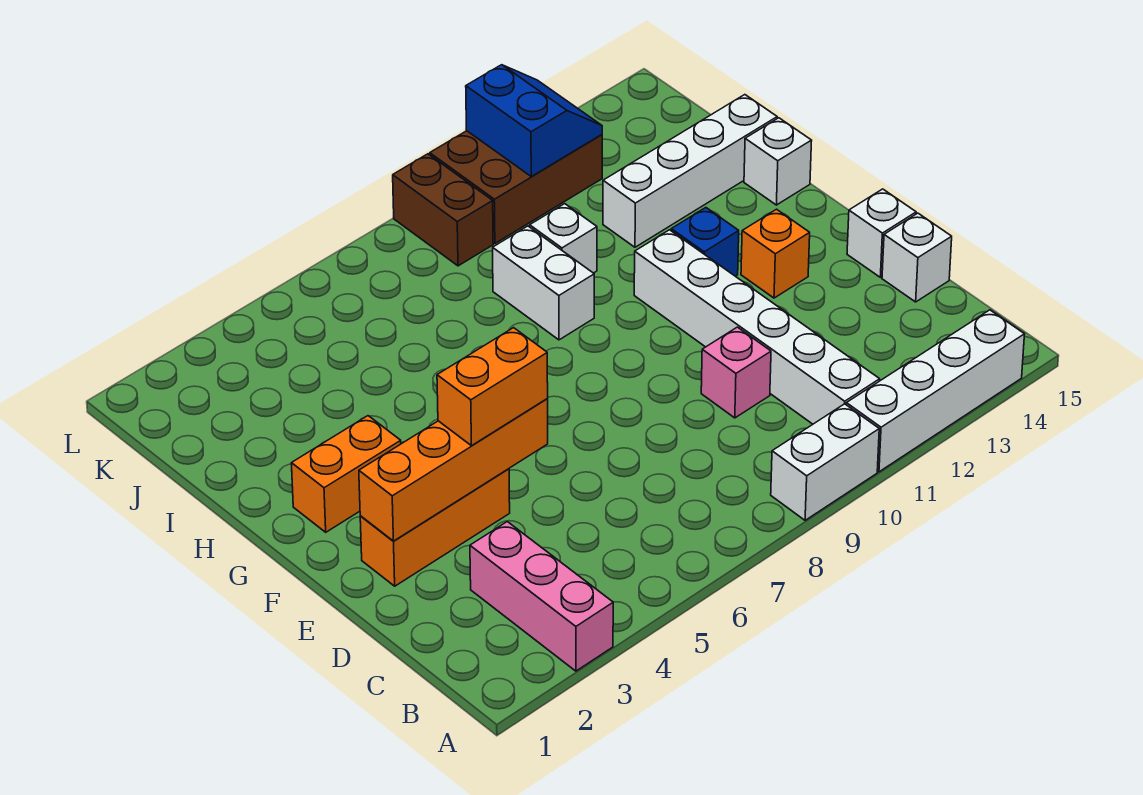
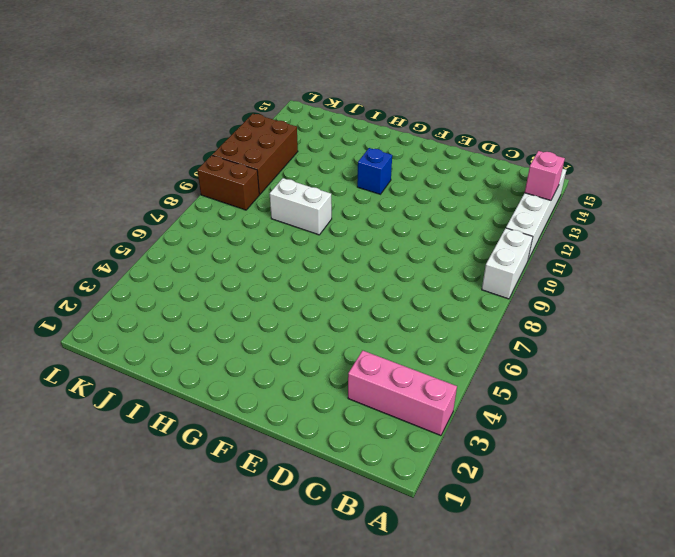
pink brick A13 level 2 -> pink brick D10 level 1
none -> white brick B11:G11 level 1
none -> white brick D15 level 1
none -> orange brick E2:E4 level 1

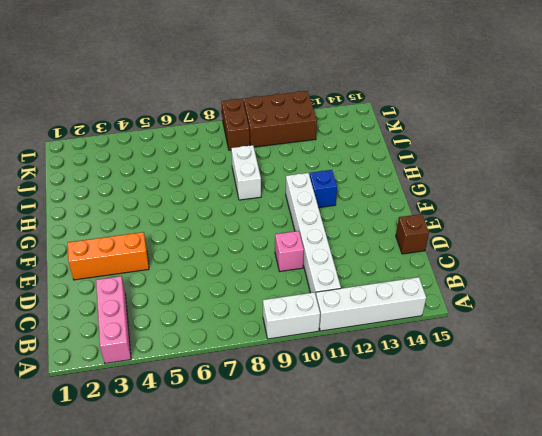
brown brick D15 level 1 -> white brick D15 level 1
none -> white brick E15 level 1
none -> orange brick F13 level 1
none -> orange brick G2:G3 level 1

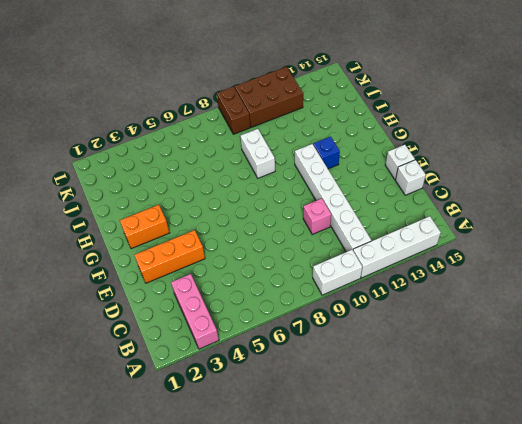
none -> orange brick F13 level 1
none -> white brick H15 level 1
none -> white brick I10 level 1

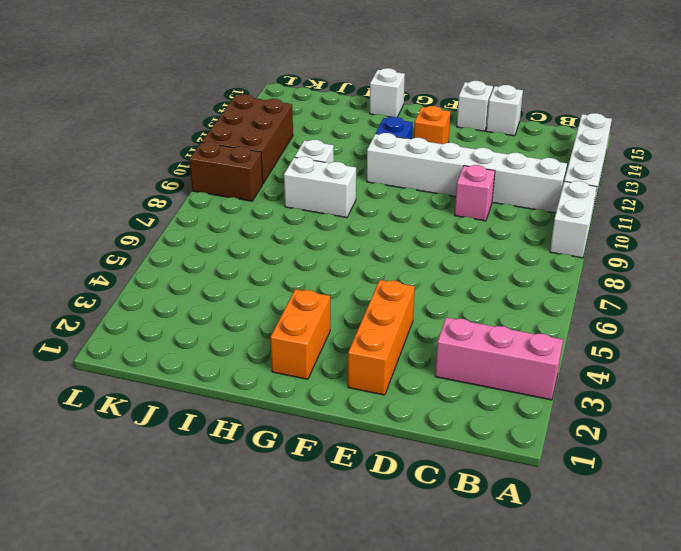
none -> white brick I12:I15 level 1
none -> orange brick E2:E5 level 2
none -> blue slope K11:L12 level 2 top 11

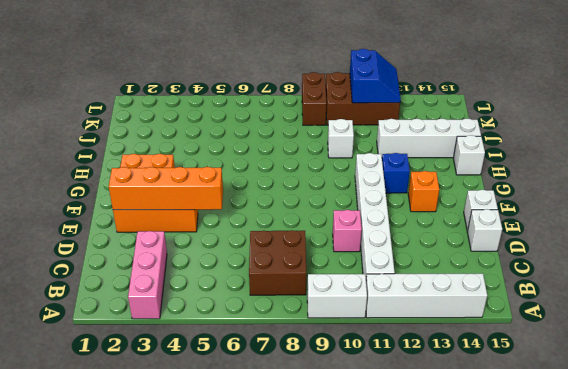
brown brick B7:C8 level 1 -> none
none -> white brick H9:I9 level 1
none -> orange brick E4:E5 level 3

